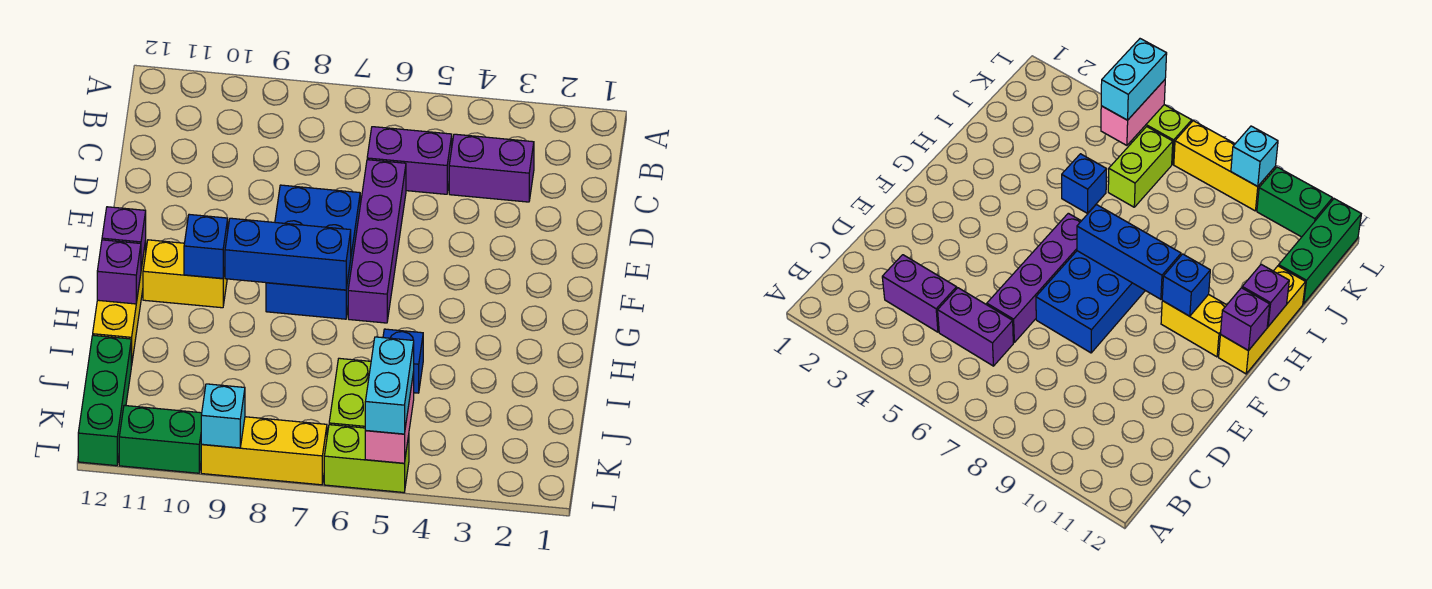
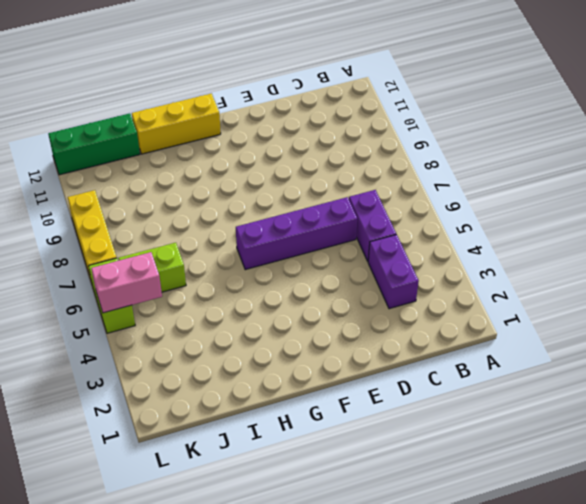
none -> blue brick E7:G8 level 1
none -> yellow brick G10:G11 level 1
none -> blue brick I5 level 1

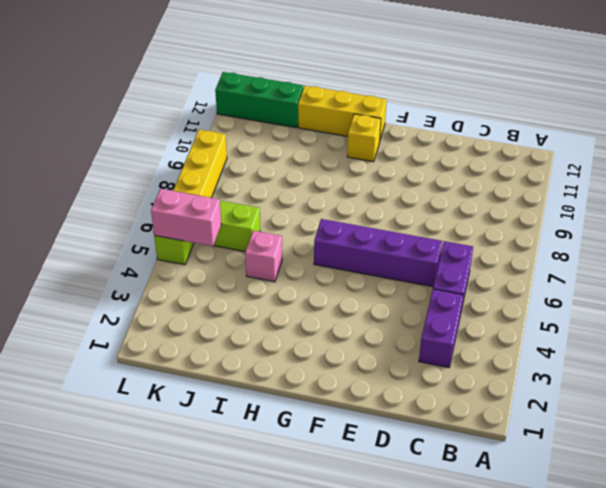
yellow brick G11 level 1 -> yellow brick G10:G11 level 1
pink brick I5 level 1 -> blue brick I5 level 1
none -> blue brick E7:G8 level 1
none -> green brick L10:L11 level 1
none -> blue brick G7:G9 level 2

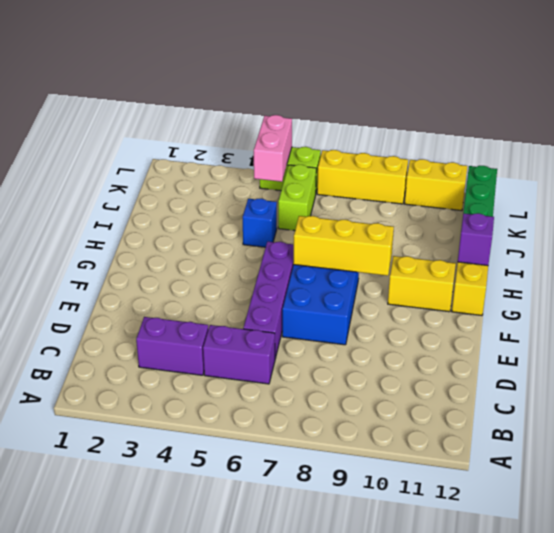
yellow brick G7:G9 level 2 -> blue brick G7:G9 level 2
yellow brick L10:L11 level 1 -> green brick L10:L11 level 1
none -> blue brick G10 level 2
none -> purple brick G12 level 2
none -> cyan brick L9 level 2

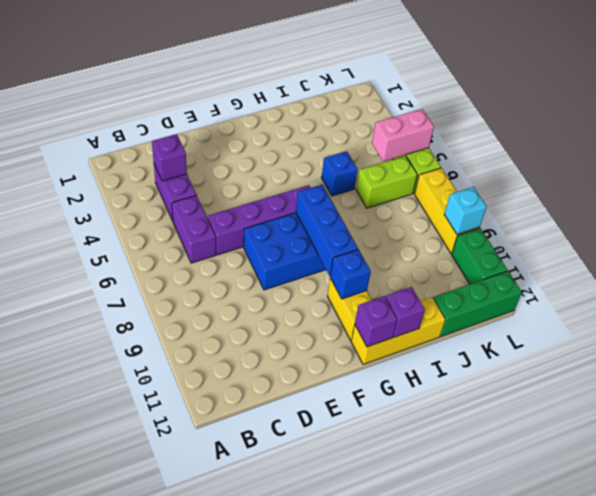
purple brick C3 level 2 -> none
none -> cyan brick K5:L5 level 3

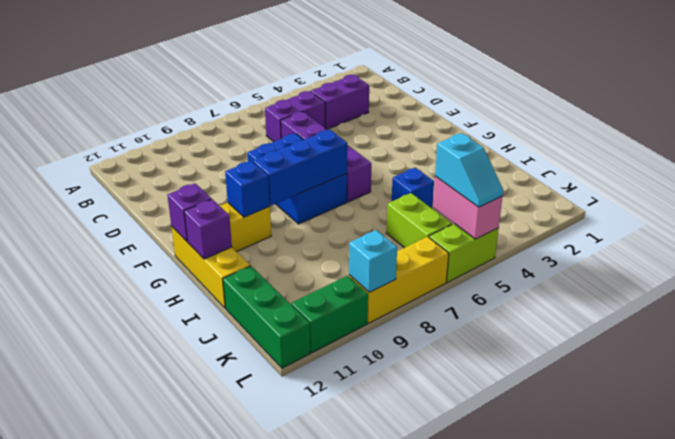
cyan slope K5:L5 level 3 top K -> cyan brick K5:L5 level 3

